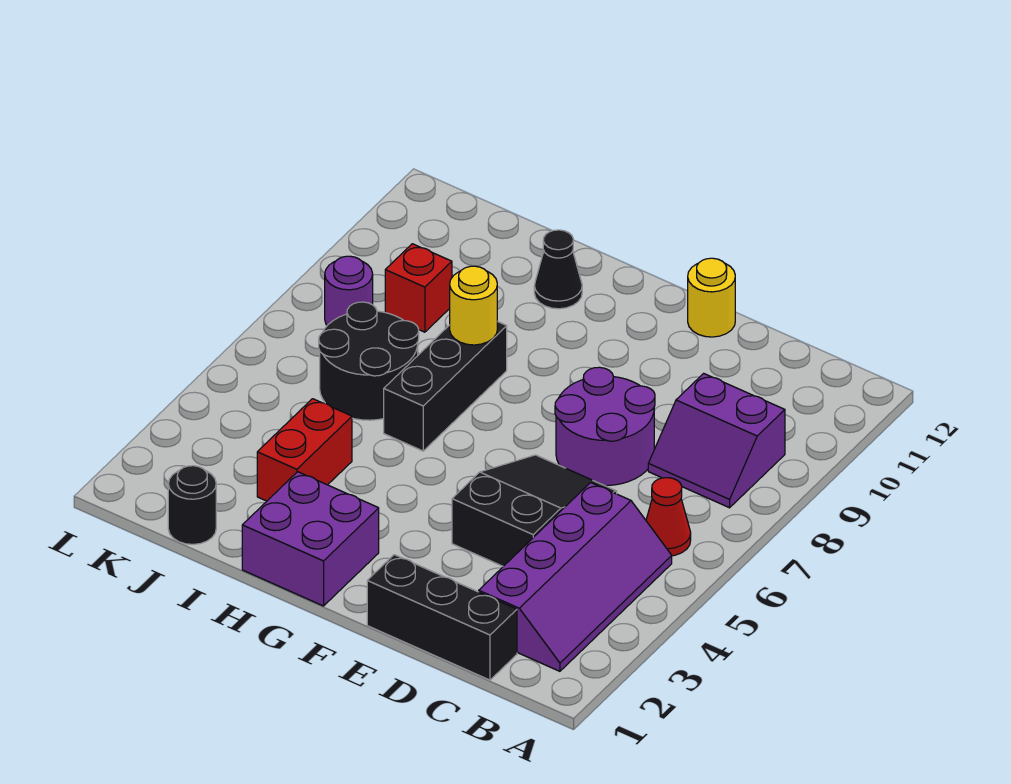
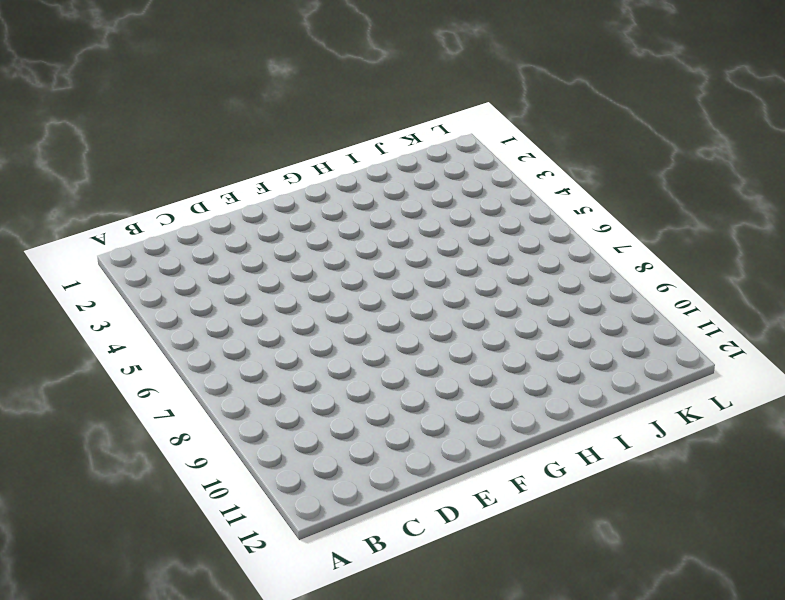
none -> purple slope B2:C5 level 1 top C
none -> red cone B6 level 1
none -> purple slope B8:C9 level 1 top 9

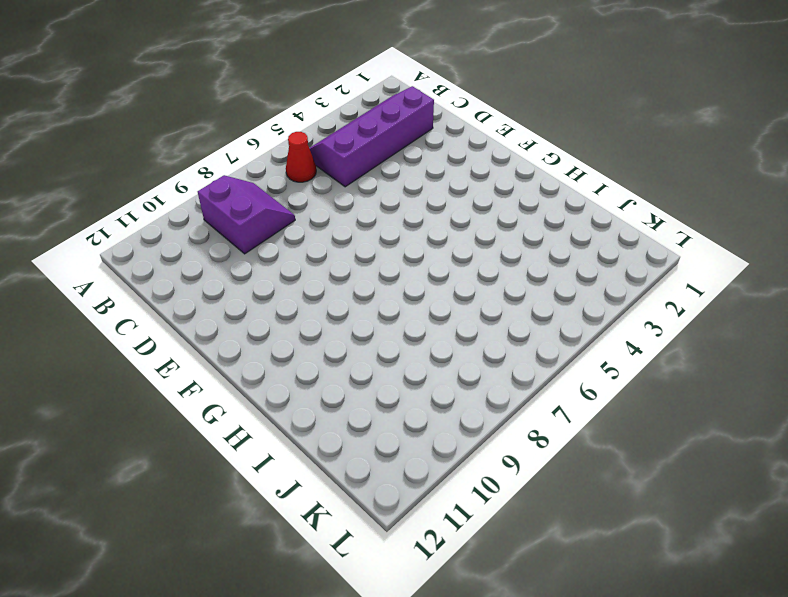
none -> black brick C1:E1 level 1
none -> black slope D4:E6 level 1 top 4
none -> purple round brick D7:E8 level 1

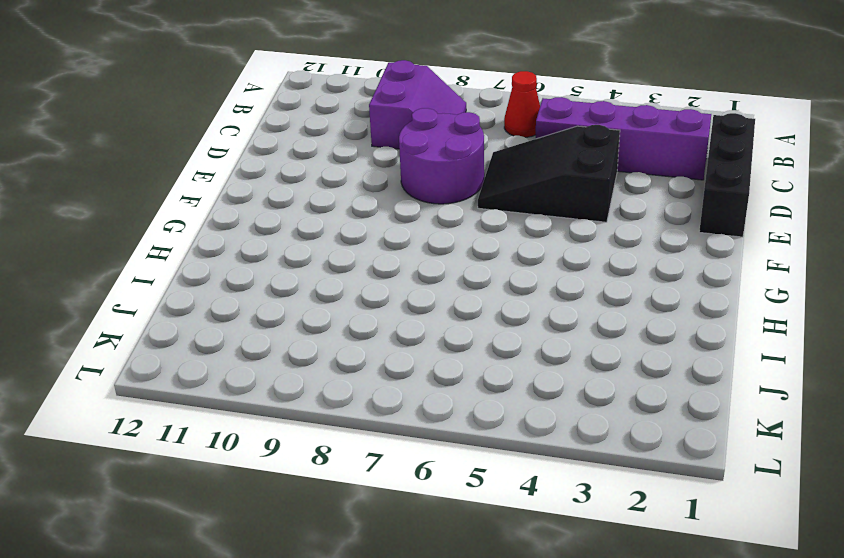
none -> yellow round brick E12 level 1
none -> purple brick G1:H2 level 1
none -> black brick H6:H8 level 1

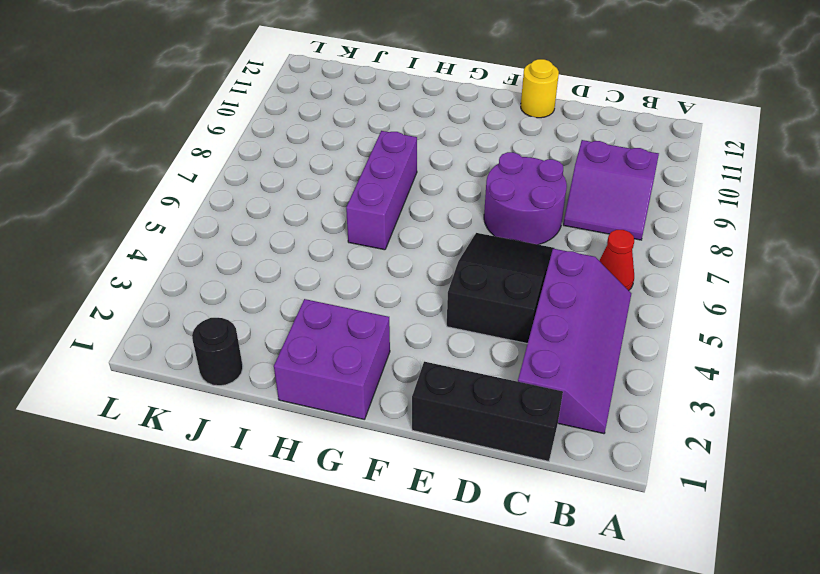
purple brick H6:H8 level 1 -> black brick H6:H8 level 1
none -> black cone H11 level 1
none -> red brick I3:I4 level 1
none -> black round brick I6:J7 level 1

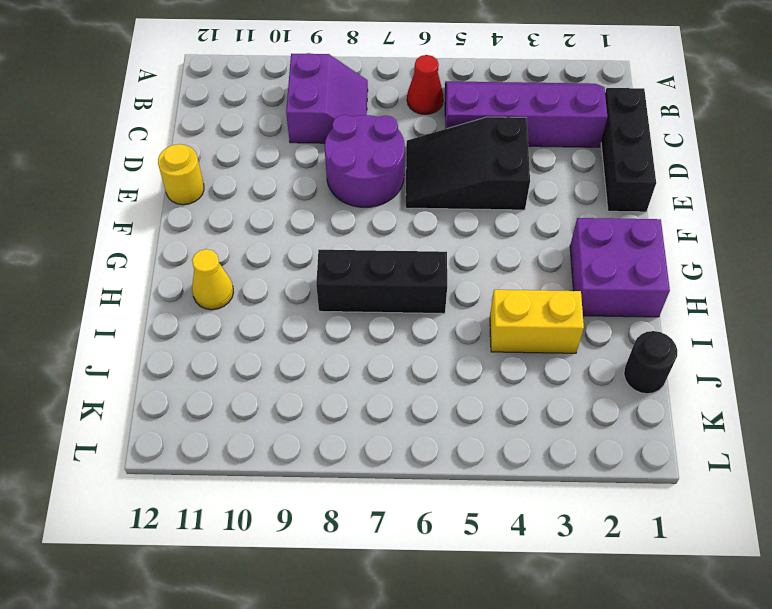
yellow cone H11 level 1 -> black cone H11 level 1
yellow brick I3:I4 level 1 -> red brick I3:I4 level 1
none -> black round brick I6:J7 level 1
none -> red brick J9 level 1
none -> purple round brick K8 level 1

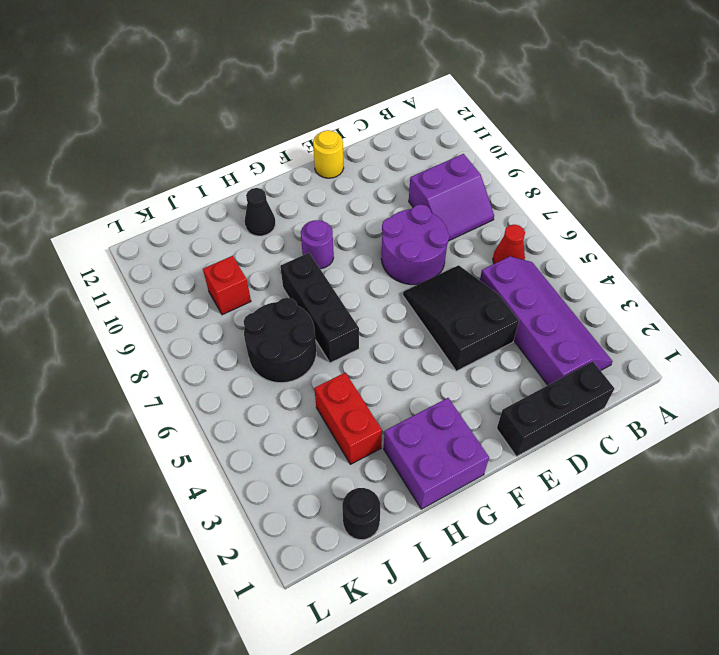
purple round brick G9 level 1 -> purple round brick K8 level 1
none -> yellow round brick H8 level 2

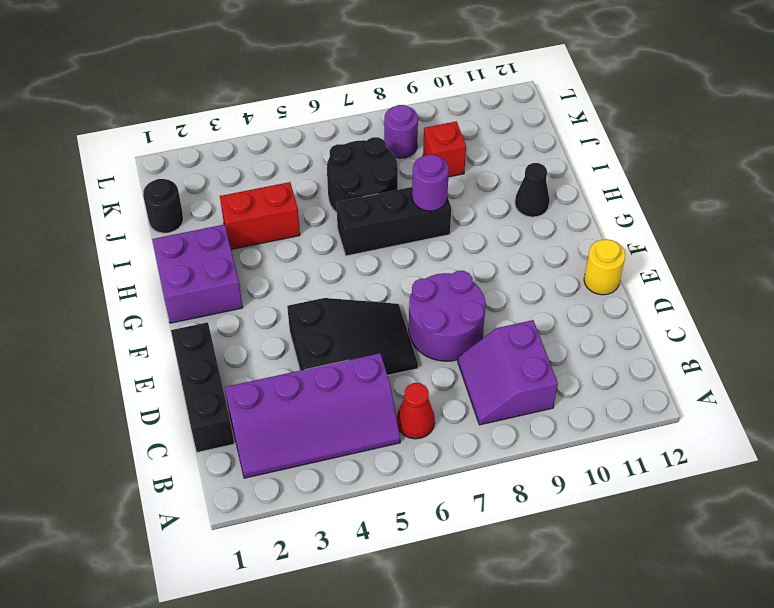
purple round brick H8 level 2 -> yellow round brick H8 level 2

